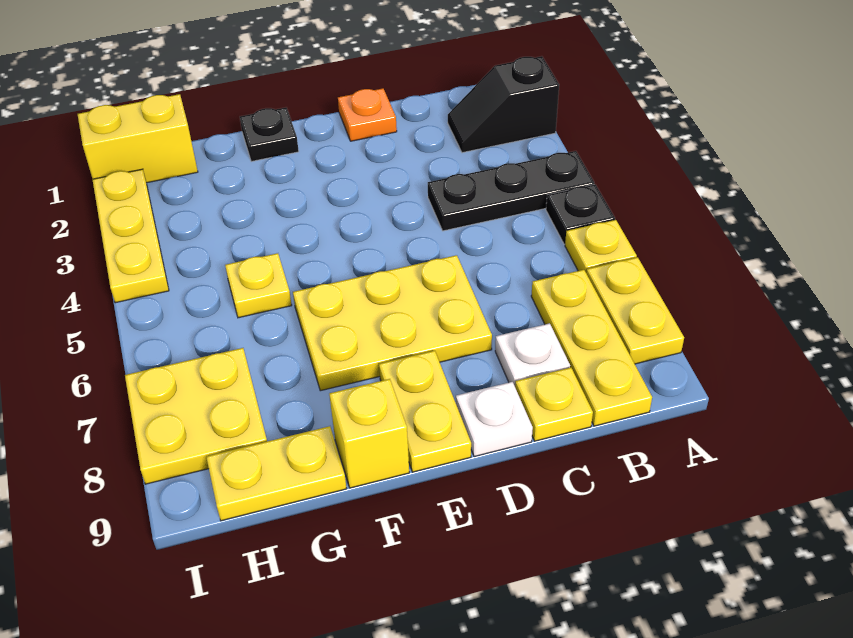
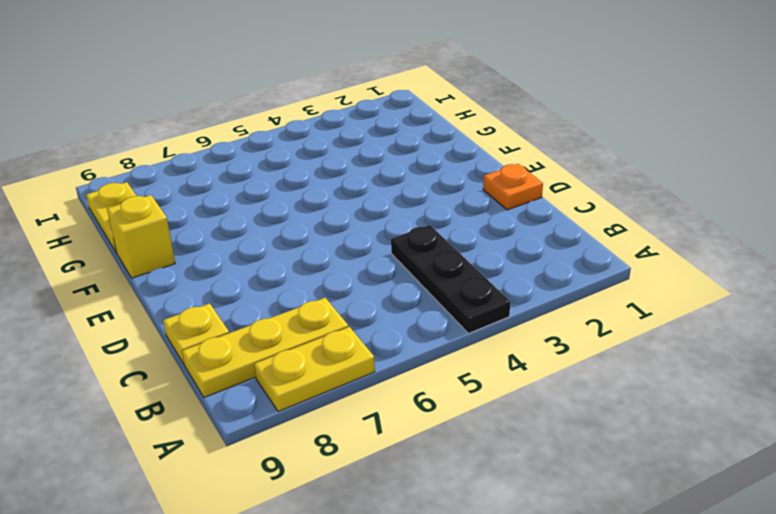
none -> black slope A2:B2 level 1 top A
none -> black plate A5 level 1
none -> yellow plate A6 level 1

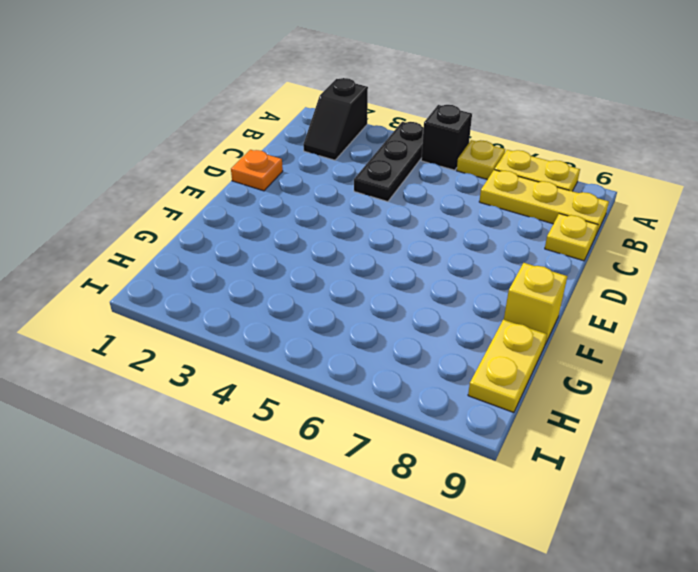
black brick A5 level 1 -> black plate A5 level 1
none -> white plate C8 level 1
none -> yellow plate D6:F7 level 1
none -> white plate D9 level 1

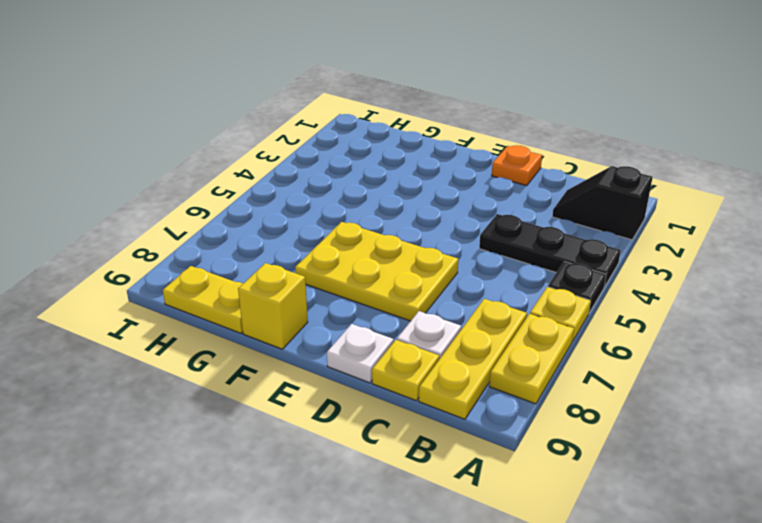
none -> yellow plate E8:E9 level 1
none -> black plate F1 level 1
none -> yellow plate G5 level 1

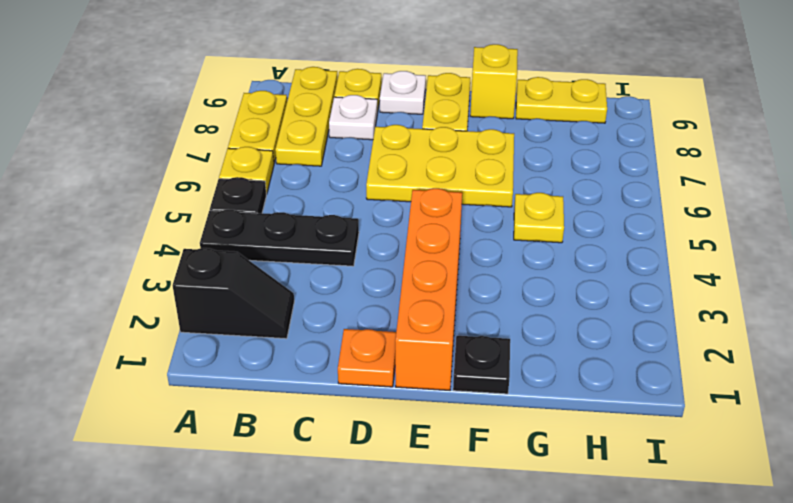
orange brick E1:E4 level 1 -> none
none -> yellow brick H1:I1 level 1
none -> yellow plate H7:I8 level 1
none -> yellow plate I2:I4 level 1

